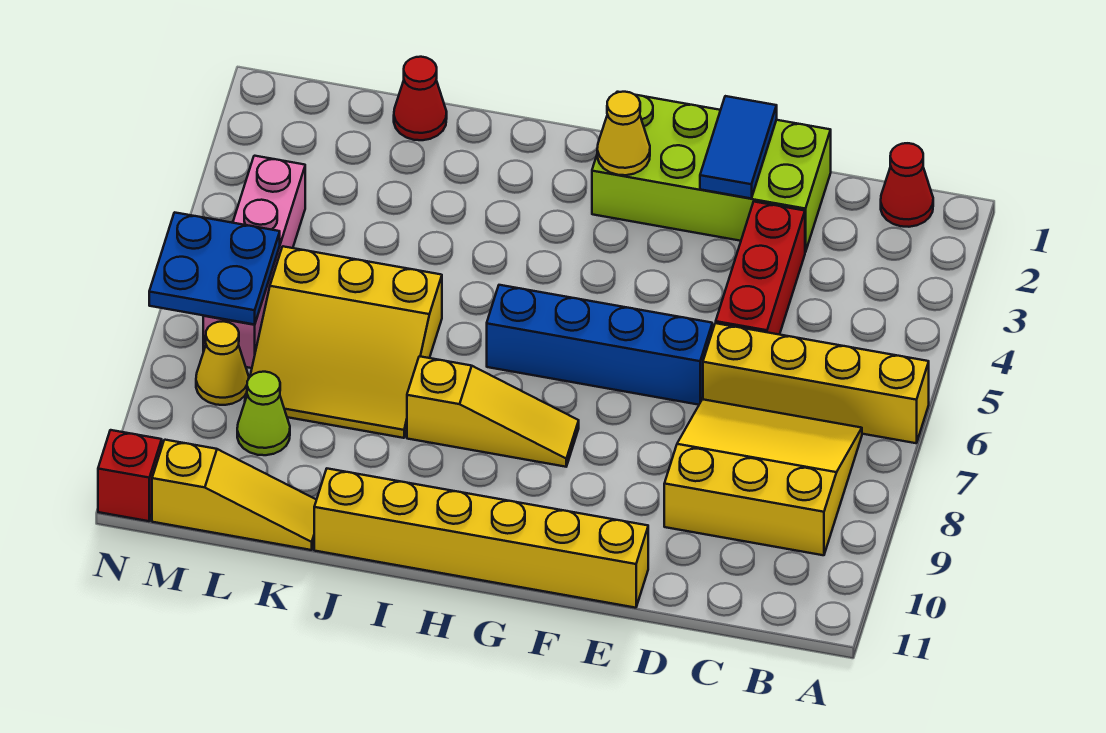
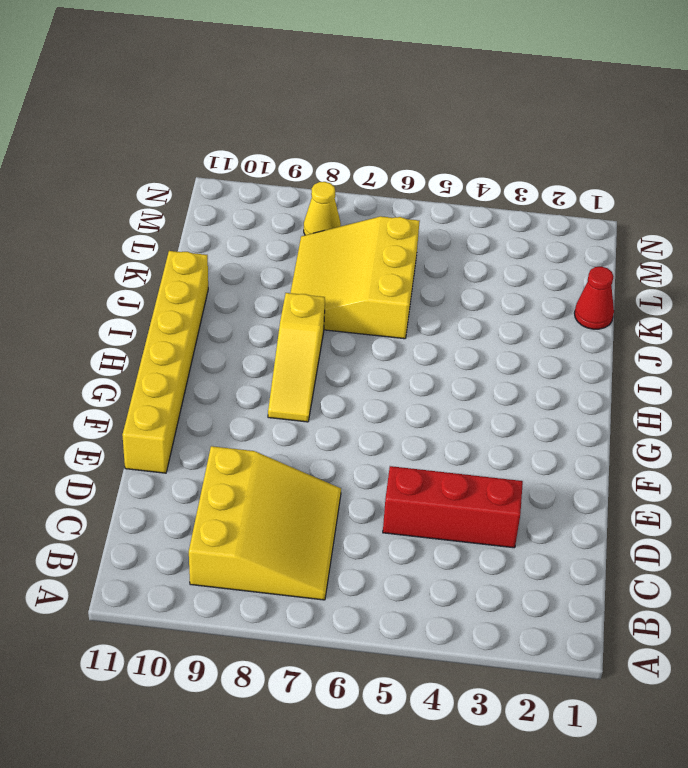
none -> yellow brick A6:D6 level 1
none -> red cone B1 level 1
none -> lime brick D1:G2 level 1

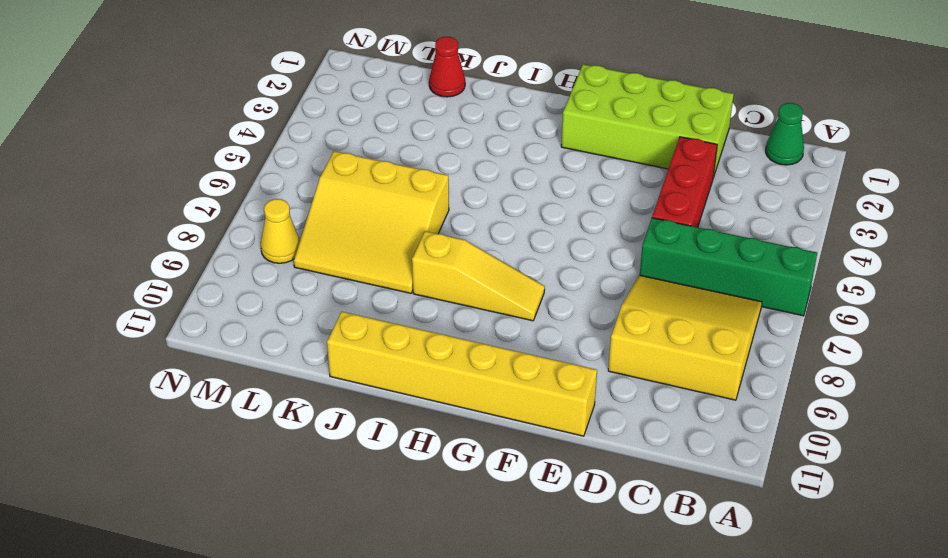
green brick A6:D6 level 1 -> yellow brick A6:D6 level 1
green cone B1 level 1 -> red cone B1 level 1
none -> blue brick E6:H6 level 1
none -> yellow slope K11:M11 level 1 top M
none -> lime cone L9 level 1

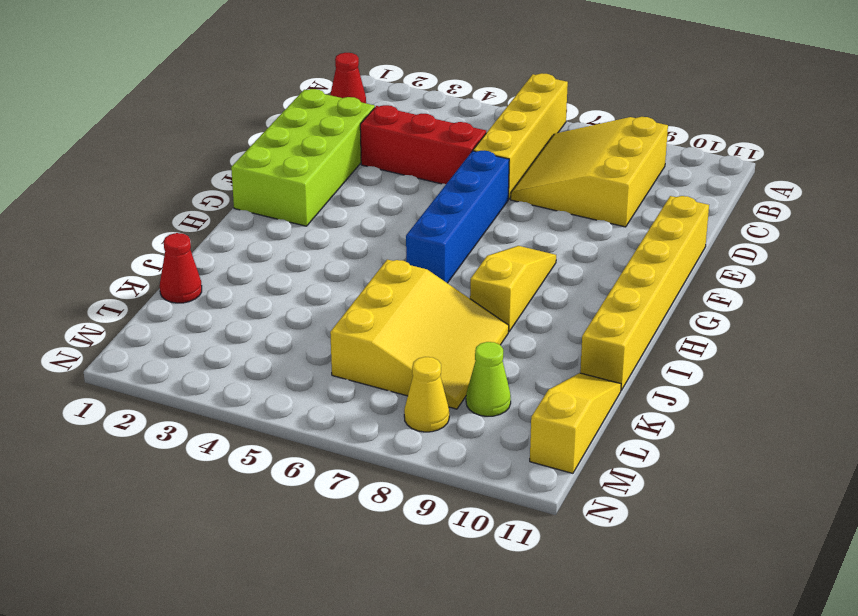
none -> pink brick M4:M7 level 1
none -> red brick N11 level 1
none -> blue tile E1:E2 level 2

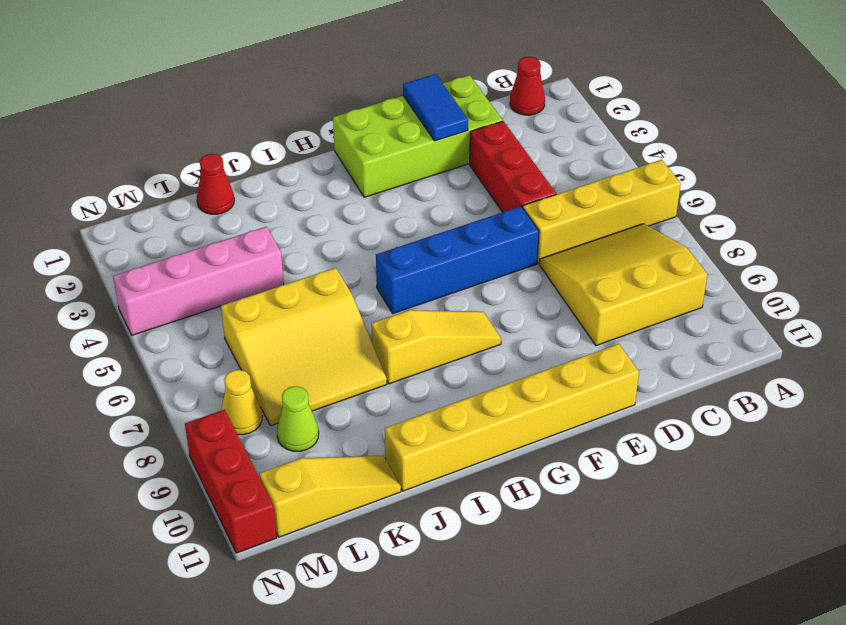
pink brick K4:N4 level 1 -> pink brick M4:M7 level 1
red brick N9:N11 level 1 -> red brick N11 level 1
none -> yellow cone G2 level 2
none -> blue plate M6:N7 level 2

